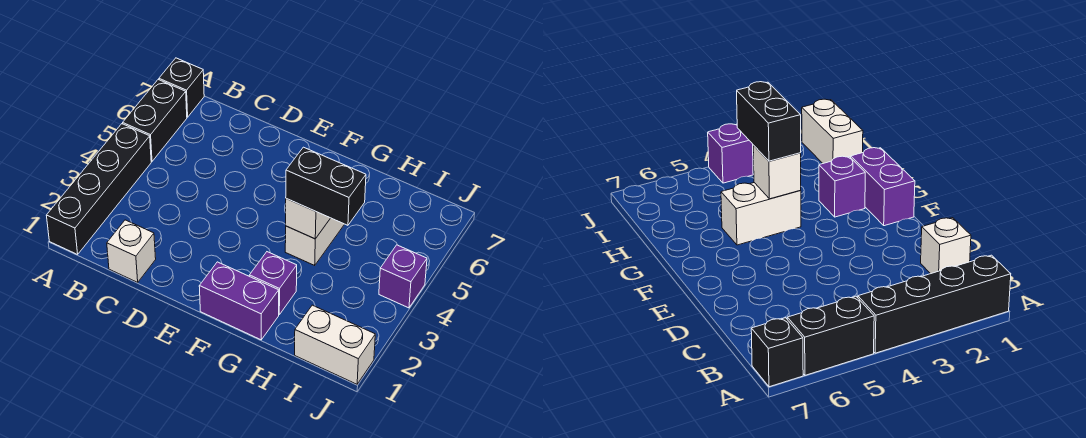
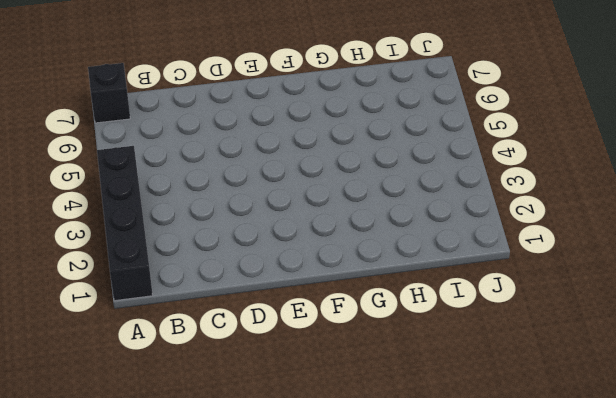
none -> black brick A5:A6 level 1
none -> white brick C1 level 1

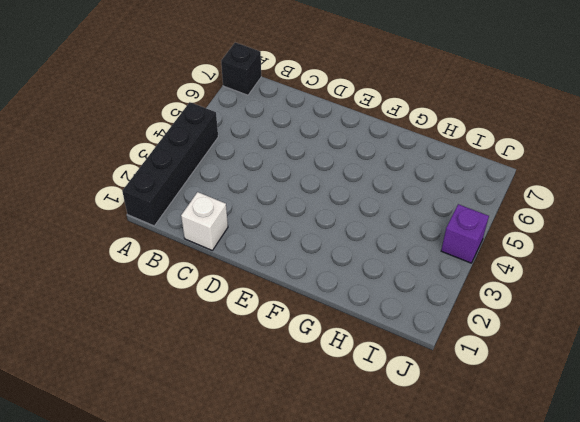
none -> black brick A5:A6 level 1
none -> purple brick F1:G1 level 1

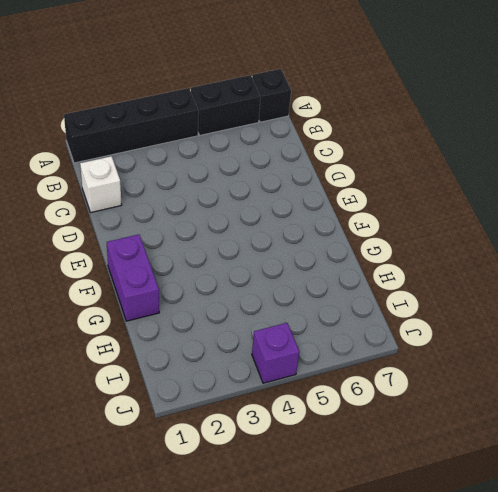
none -> purple brick G2 level 1
none -> white brick G4:G5 level 1

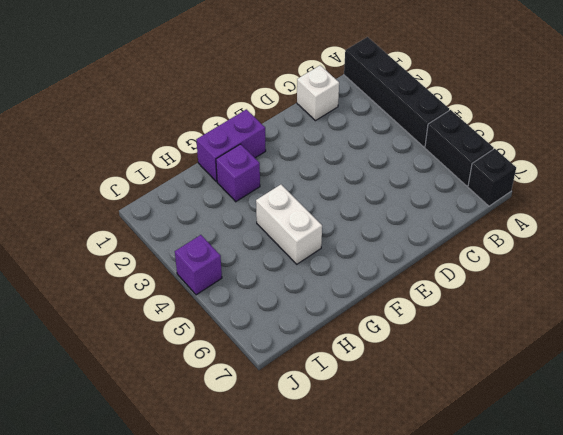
none -> white brick I1:J1 level 1
none -> white brick G4 level 2

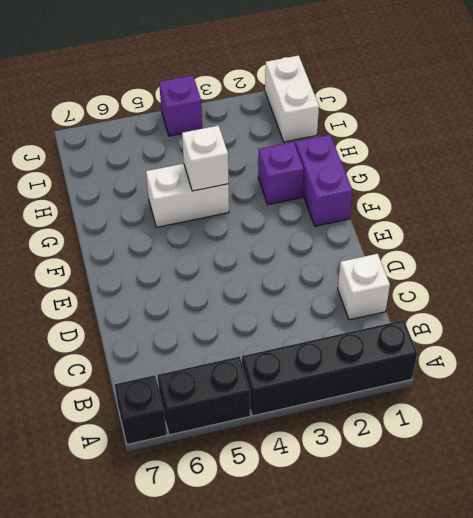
none -> black brick G4:H4 level 3

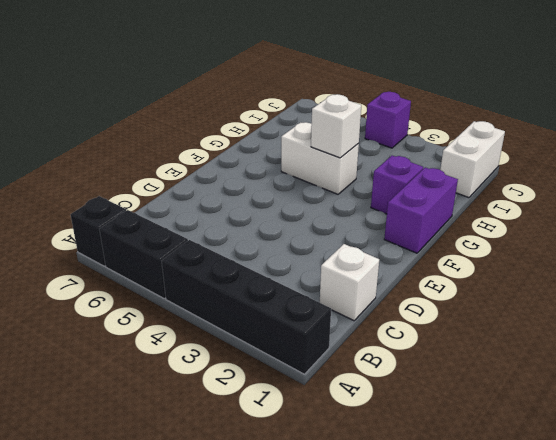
none -> black brick G4:H4 level 3

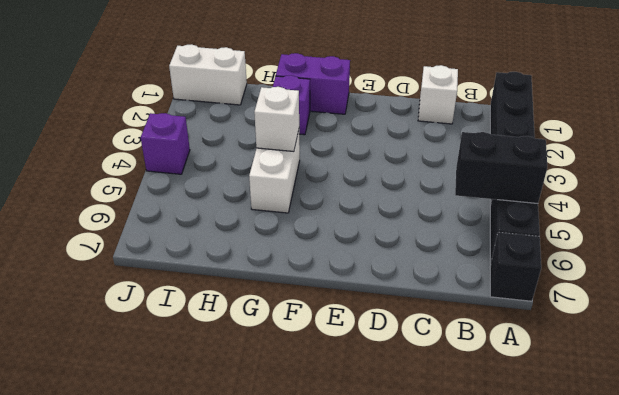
black brick A5:B5 level 2 -> black brick G4:H4 level 3

